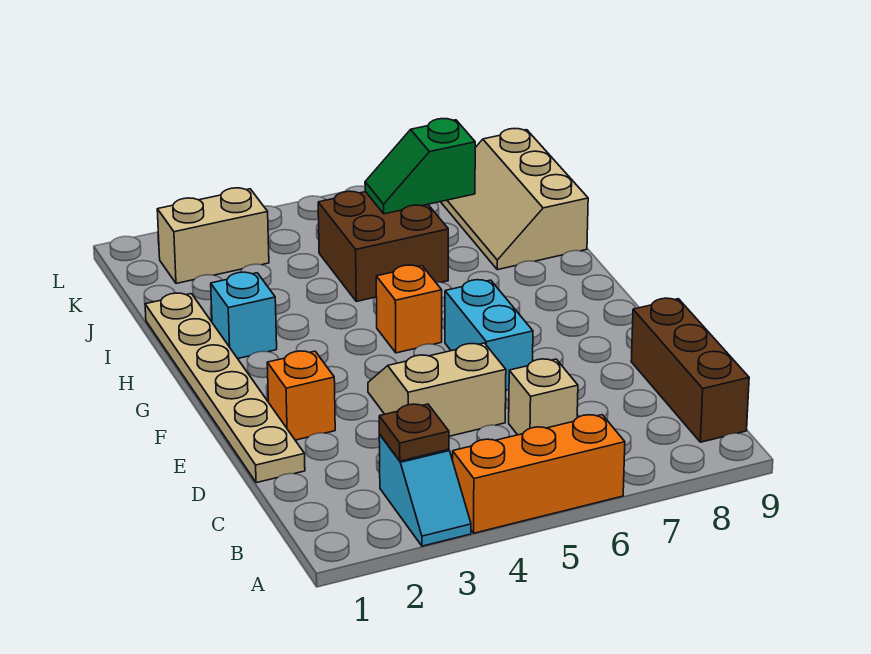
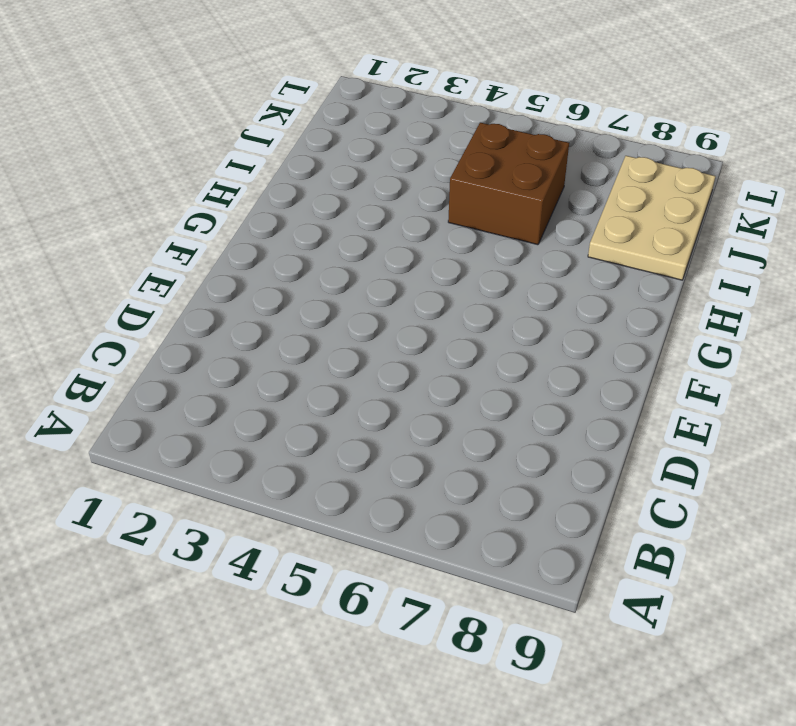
tan plate I8:K9 level 1 -> tan slope I8:K9 level 1 top 9
none -> cyan slope A3:B3 level 1 top B
none -> orange brick A4:A6 level 1
none -> brown brick B9:D9 level 1

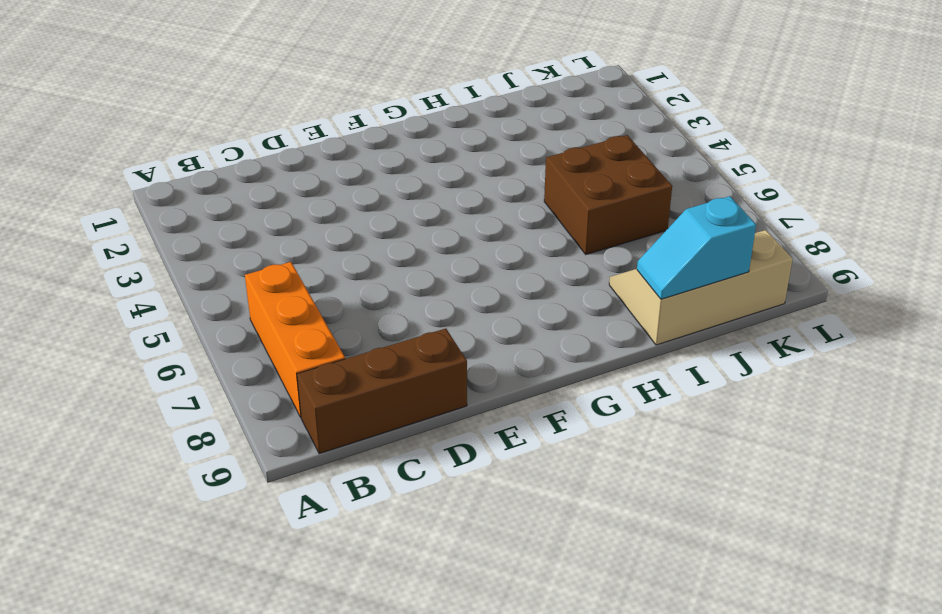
orange brick B6:B8 level 1 -> orange brick A4:A6 level 1
cyan slope I9:J9 level 2 top J -> cyan slope A3:B3 level 1 top B
none -> tan brick C6 level 1
none -> tan plate D1:I1 level 1
none -> tan slope D4:E5 level 1 top D

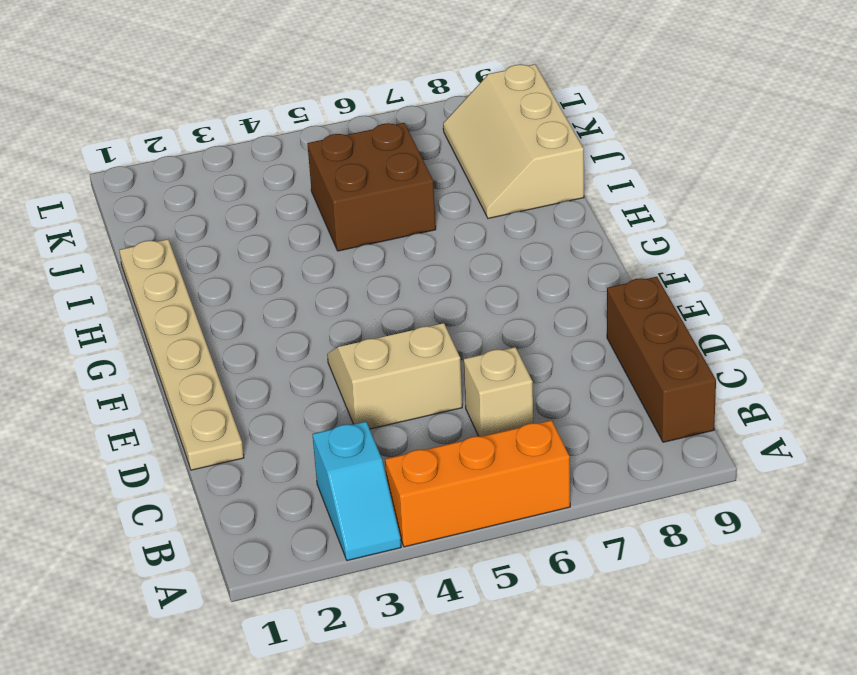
none -> orange brick E2 level 1
none -> cyan brick E6:F6 level 1
none -> orange brick G5 level 1

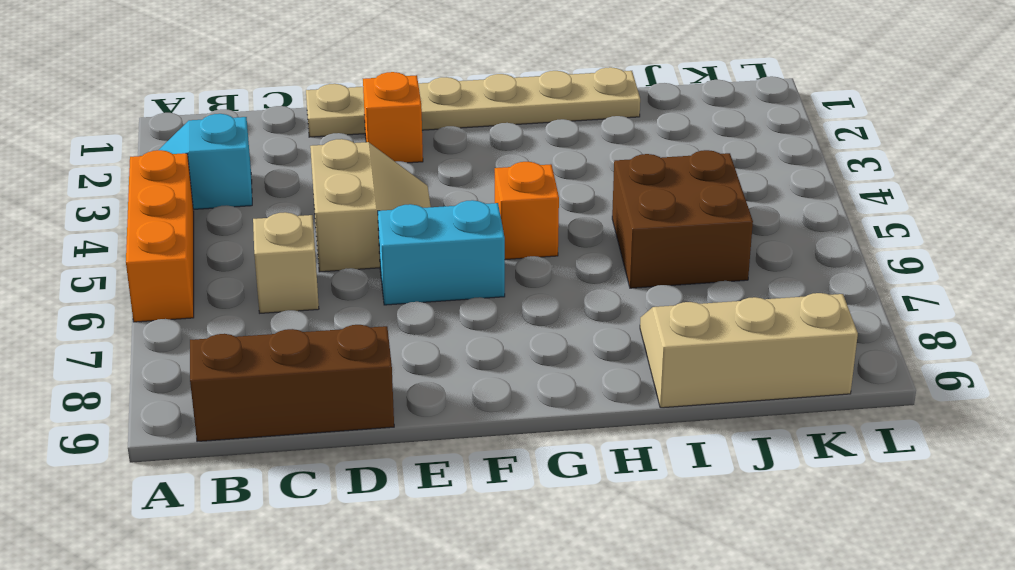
none -> cyan brick H2 level 1
none -> tan brick K2:K3 level 1
none -> brown plate B3 level 2

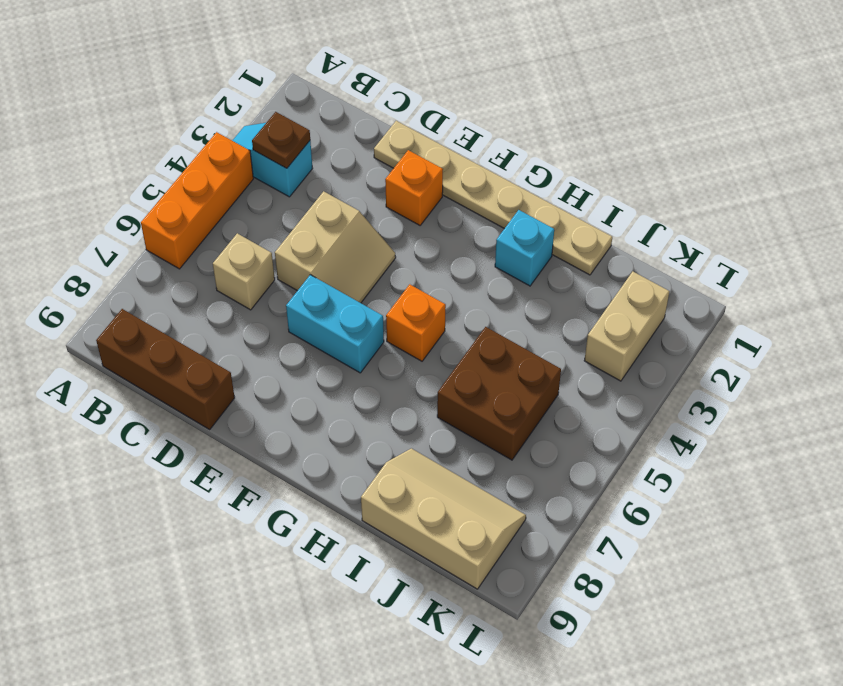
none -> green slope J6:J7 level 2 top 7

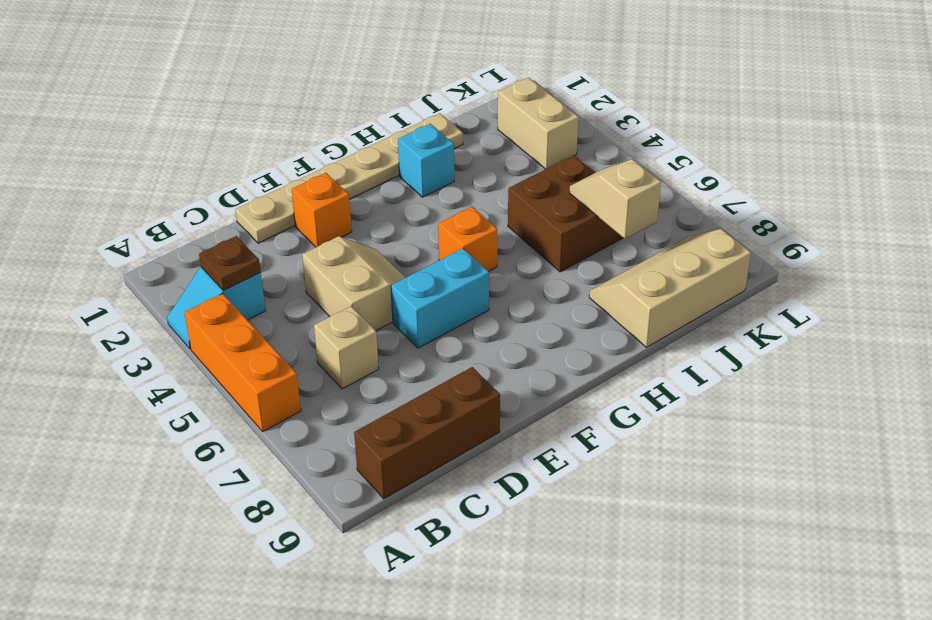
tan slope J6:J7 level 2 top 7 -> green slope J6:J7 level 2 top 7

